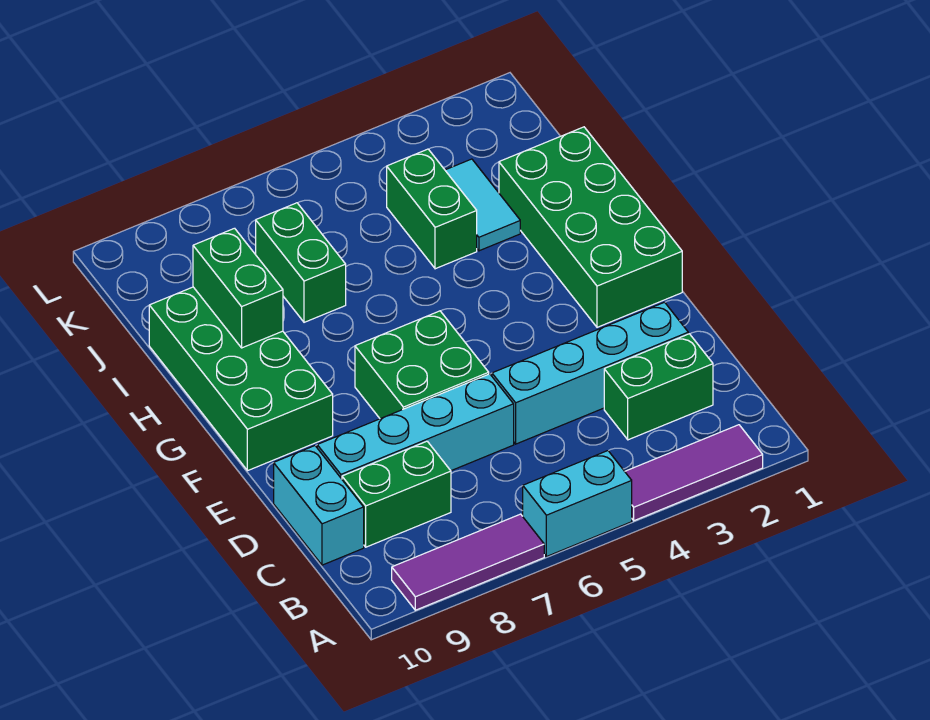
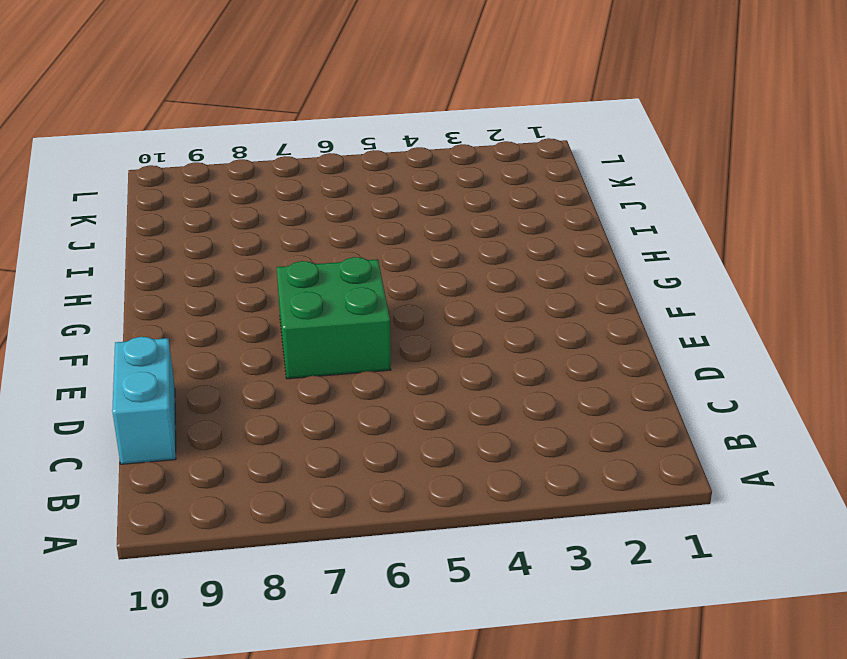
none -> purple tile A2:A4 level 1
none -> cyan brick A5:A6 level 1
none -> purple tile A7:A9 level 1

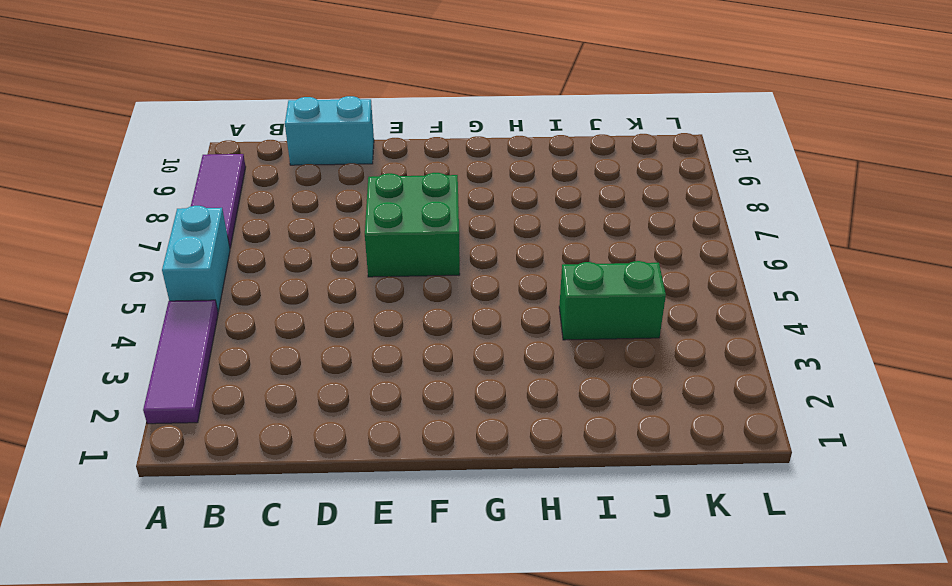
none -> green brick C2:C3 level 1
none -> green brick C8:C9 level 1
none -> cyan brick D2:D5 level 1

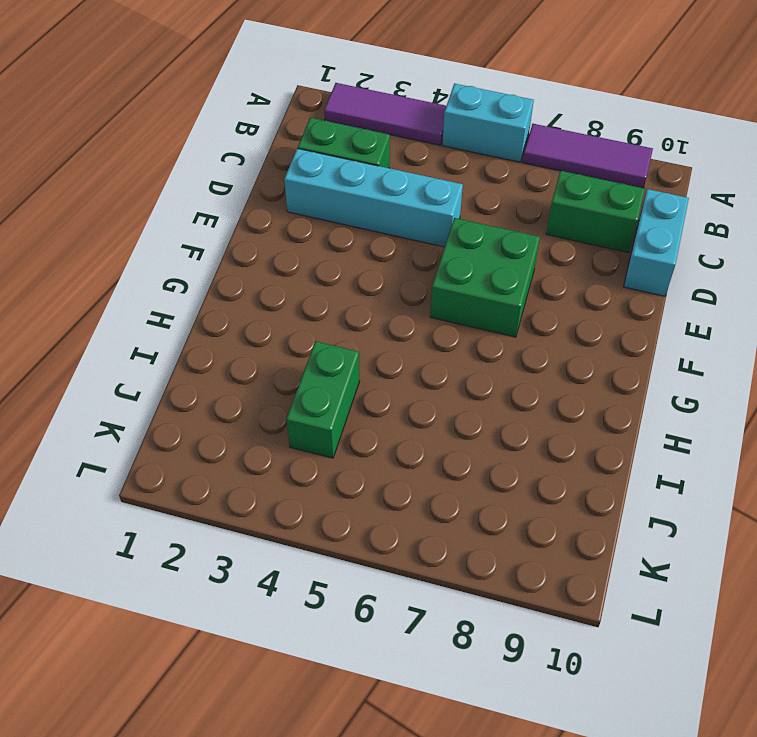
none -> cyan brick D6:D9 level 1
none -> green brick F1:I2 level 1
none -> green brick F9:I10 level 1

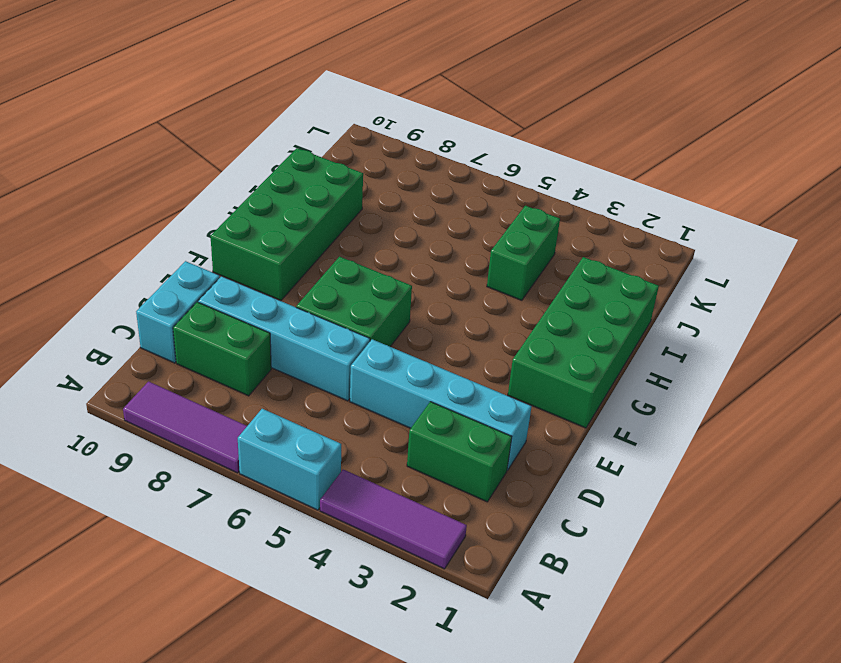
none -> cyan tile I3:J3 level 1
none -> green brick I7:J7 level 1
none -> green brick H9:I9 level 2

